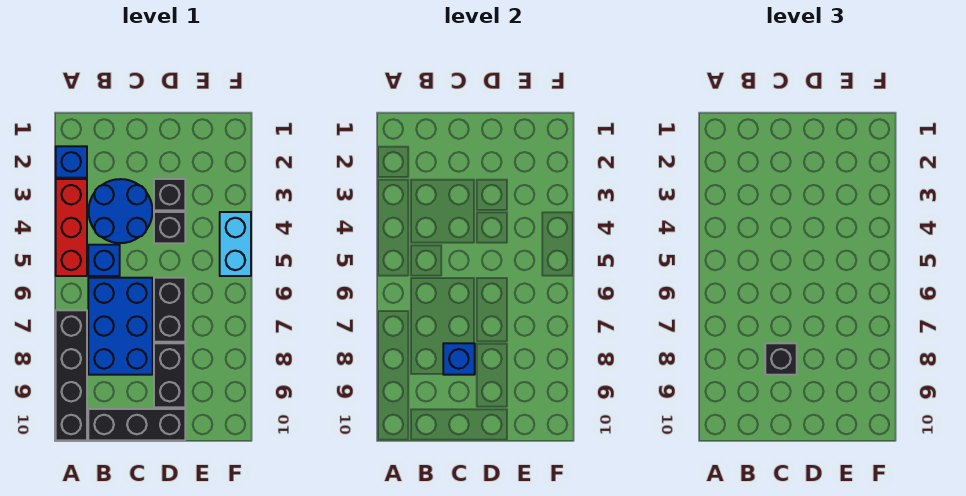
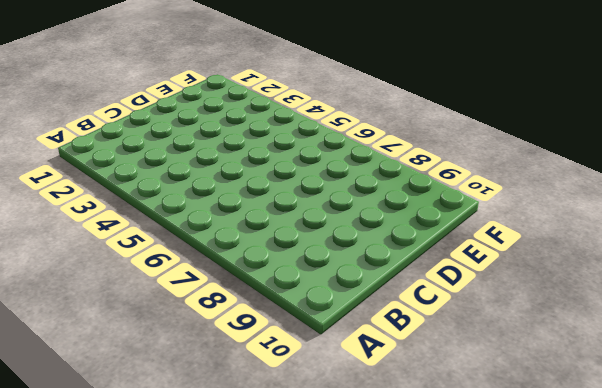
none -> blue brick A2 level 1
none -> red brick A3:A5 level 1
none -> black brick A7:A10 level 1

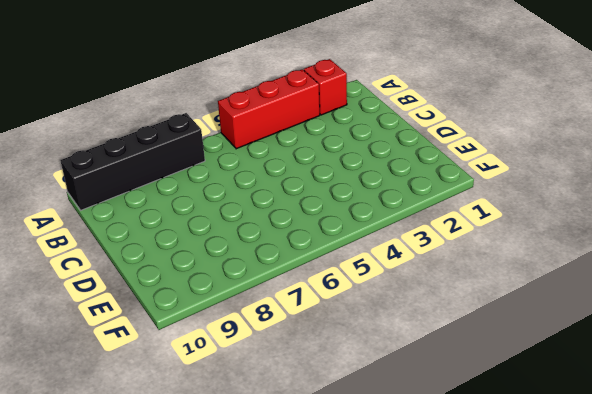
red brick A2 level 1 -> blue brick A2 level 1
none -> blue round brick B3:C4 level 1
none -> blue brick B5 level 1
none -> blue brick B6:C8 level 1

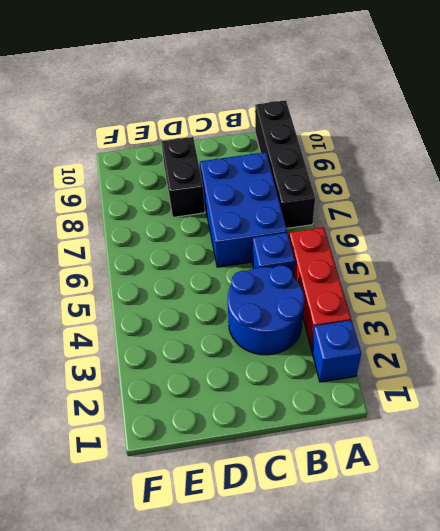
none -> black brick B10:D10 level 1
none -> black brick D3 level 1
none -> black brick D4 level 1

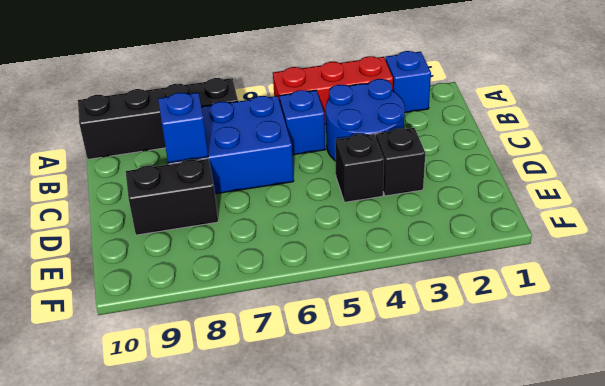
none -> black brick B10:D10 level 1
none -> black brick D6:D7 level 1
none -> cyan brick F4:F5 level 1

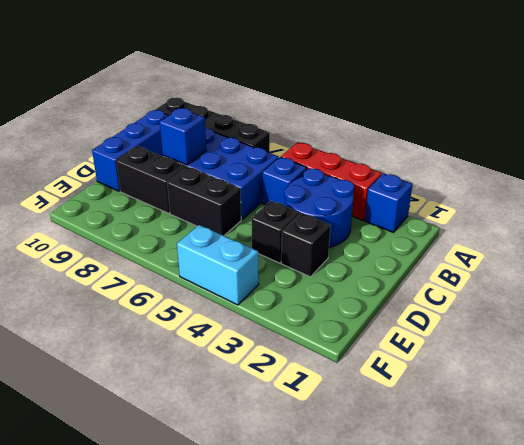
blue brick B10:D10 level 1 -> black brick B10:D10 level 1
none -> black brick C8 level 3

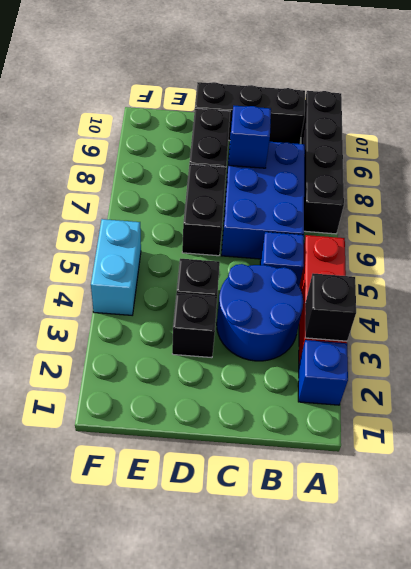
black brick A3 level 2 -> black brick C8 level 3

